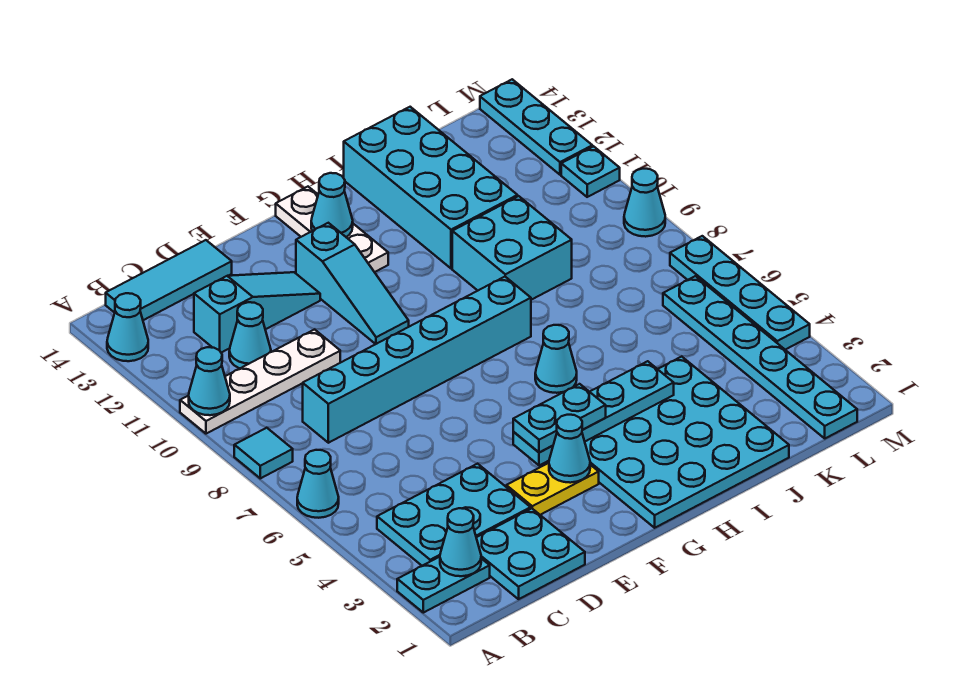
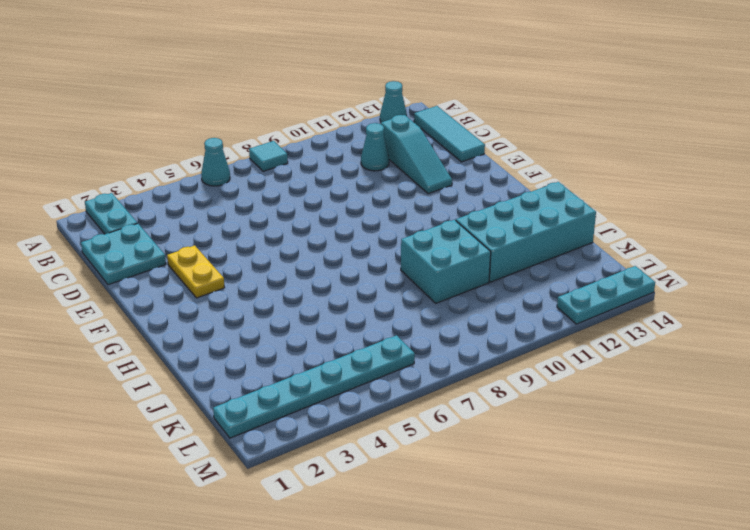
none -> white plate A10:D10 level 1
none -> cyan plate B3:D4 level 1
none -> cyan brick C8:H8 level 1

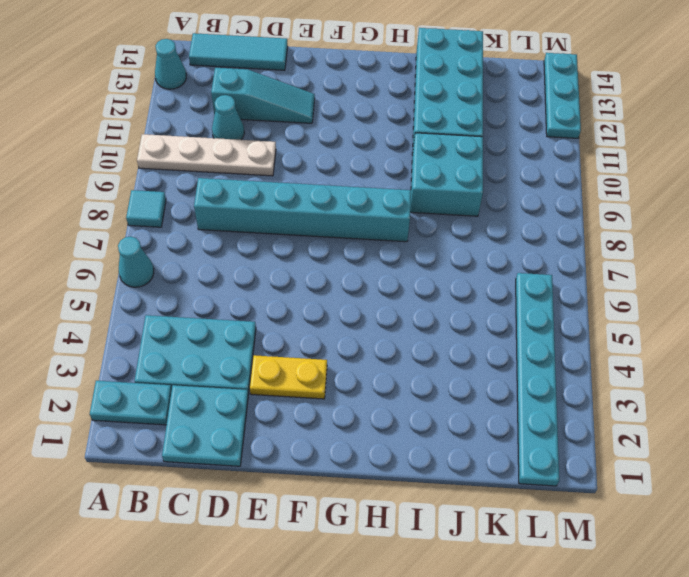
none -> cyan slope F10:F12 level 1 top 12
none -> cyan plate G1:J4 level 1
none -> white plate G12:G14 level 1

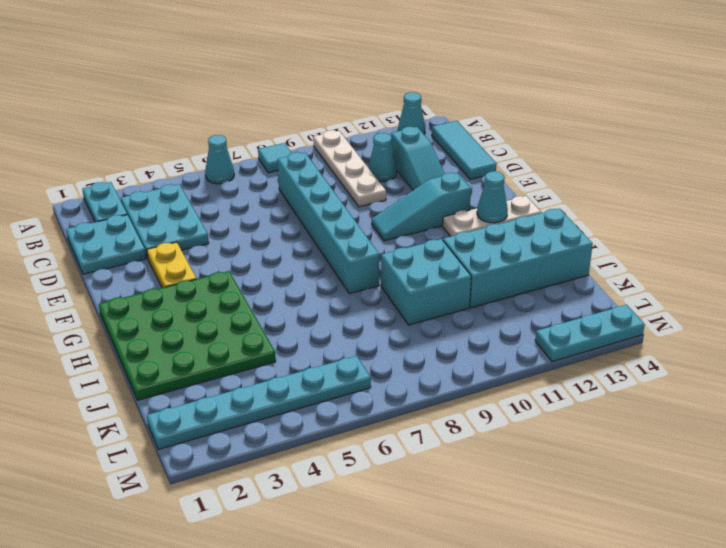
green plate G1:J4 level 1 -> cyan plate G1:J4 level 1
none -> cyan cone H6 level 1
none -> cyan plate M4:M7 level 1
none -> cyan cone M9 level 1

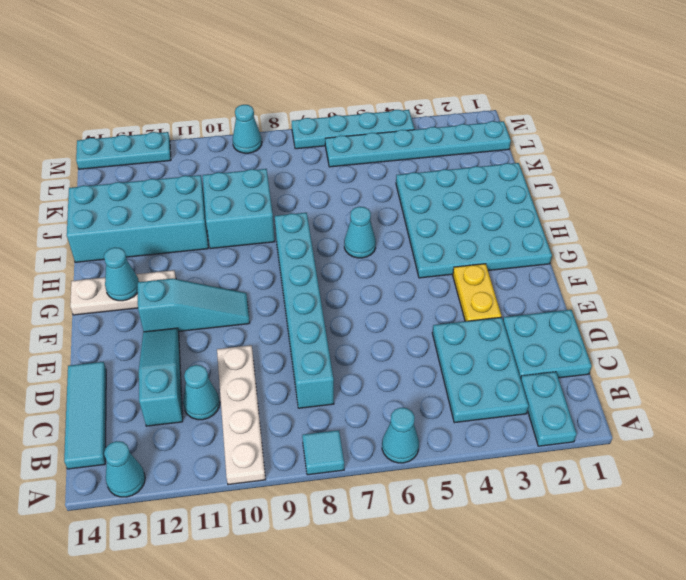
none -> cyan plate M11 level 1
none -> cyan cone A10 level 2
none -> cyan cone B2 level 2

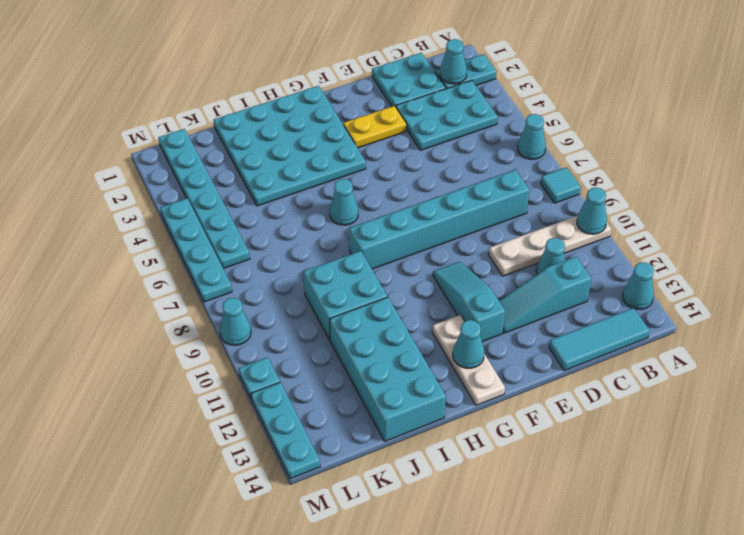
none -> cyan cone F3 level 2
none -> cyan plate F4:I4 level 2
none -> cyan plate F4:G4 level 3

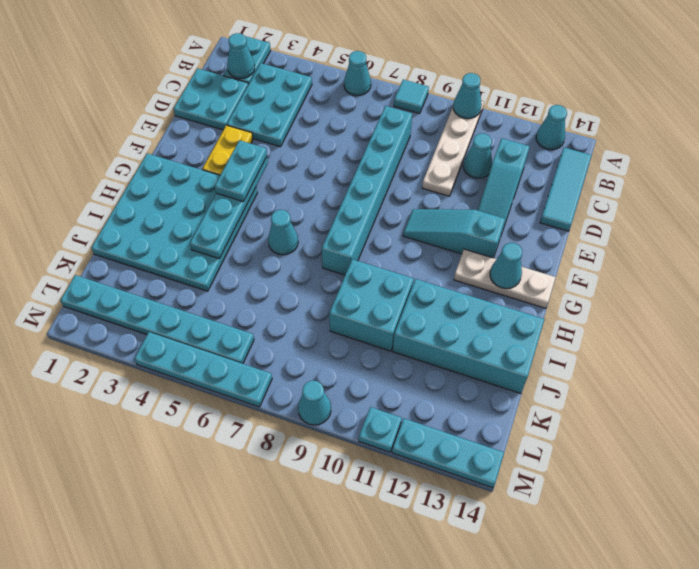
none -> cyan cone F3 level 2

